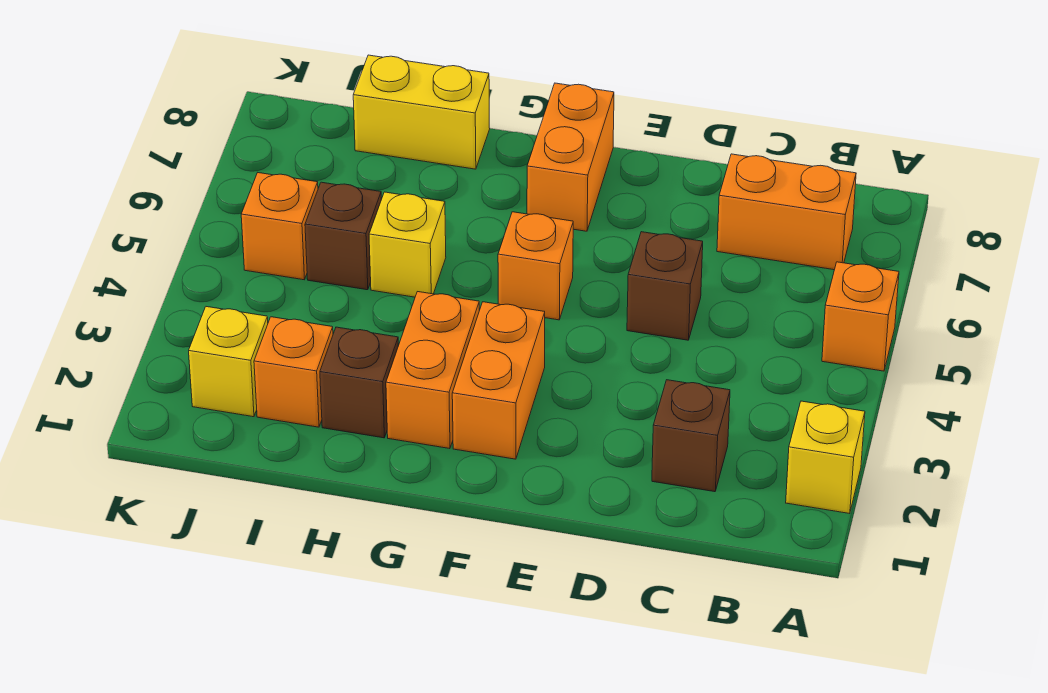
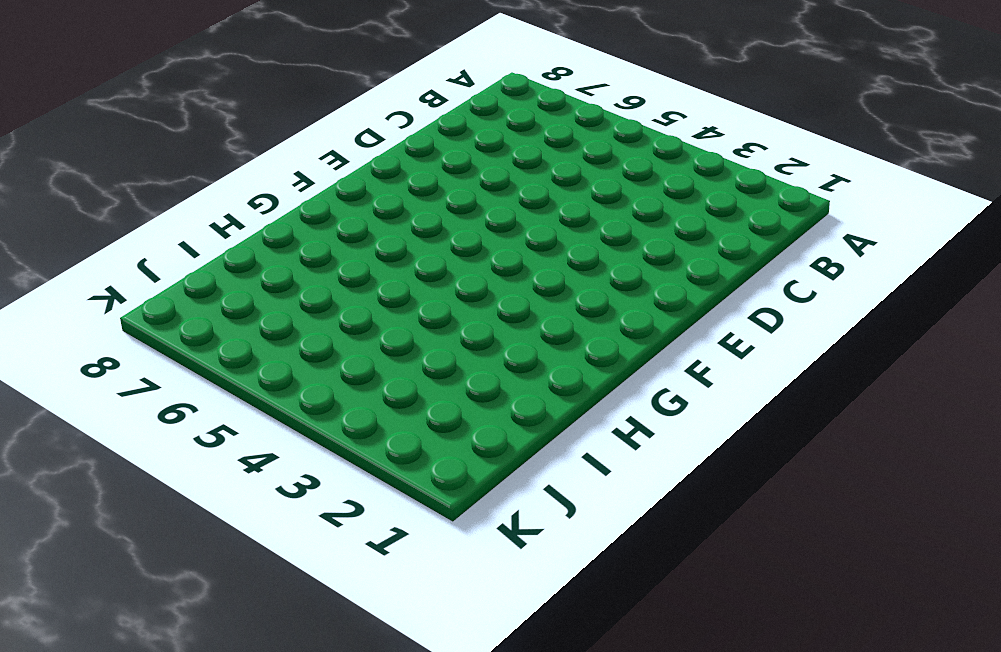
none -> yellow brick A2 level 1
none -> orange brick A5 level 1
none -> orange brick B7:C7 level 1

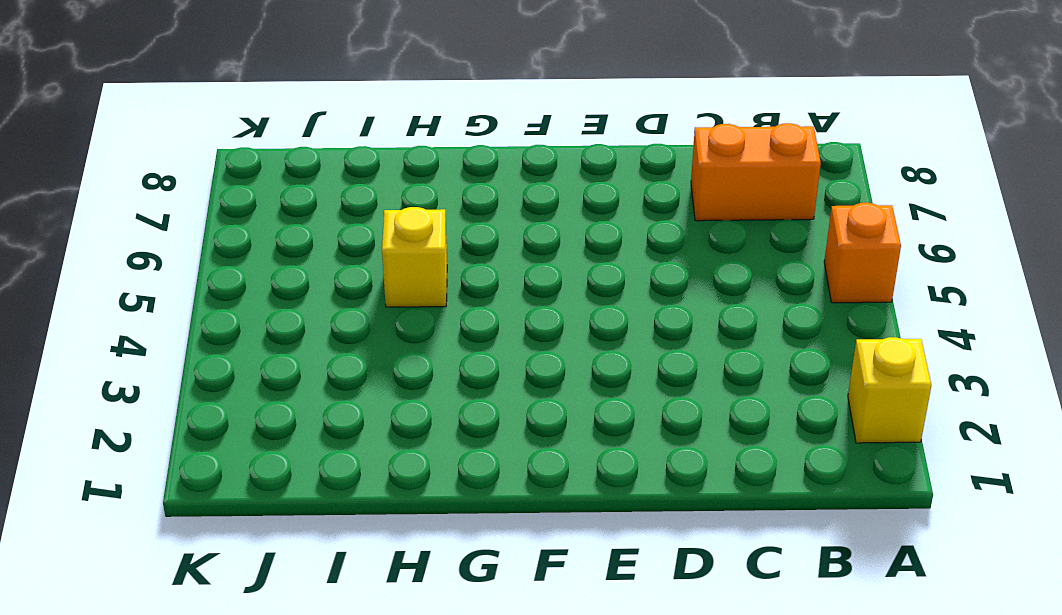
none -> brown brick C2 level 1
none -> brown brick D5 level 1
none -> orange brick F2:F3 level 1

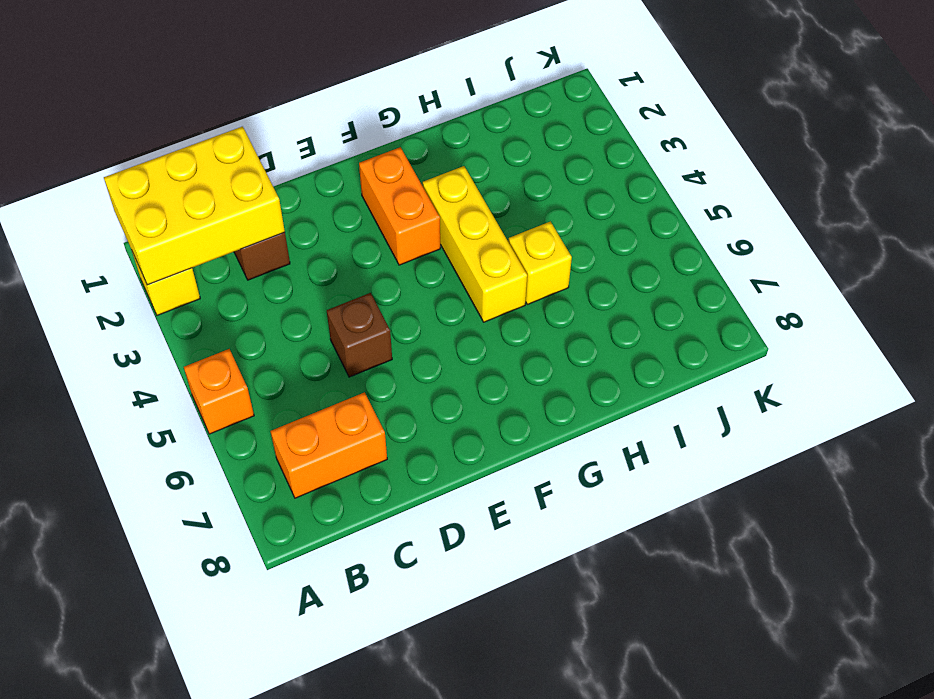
yellow brick A1:C2 level 2 -> none
yellow brick G3:G5 level 1 -> orange brick G2:G3 level 1
none -> orange brick F5 level 1
none -> orange brick F7:F8 level 1
none -> brown brick H2 level 1

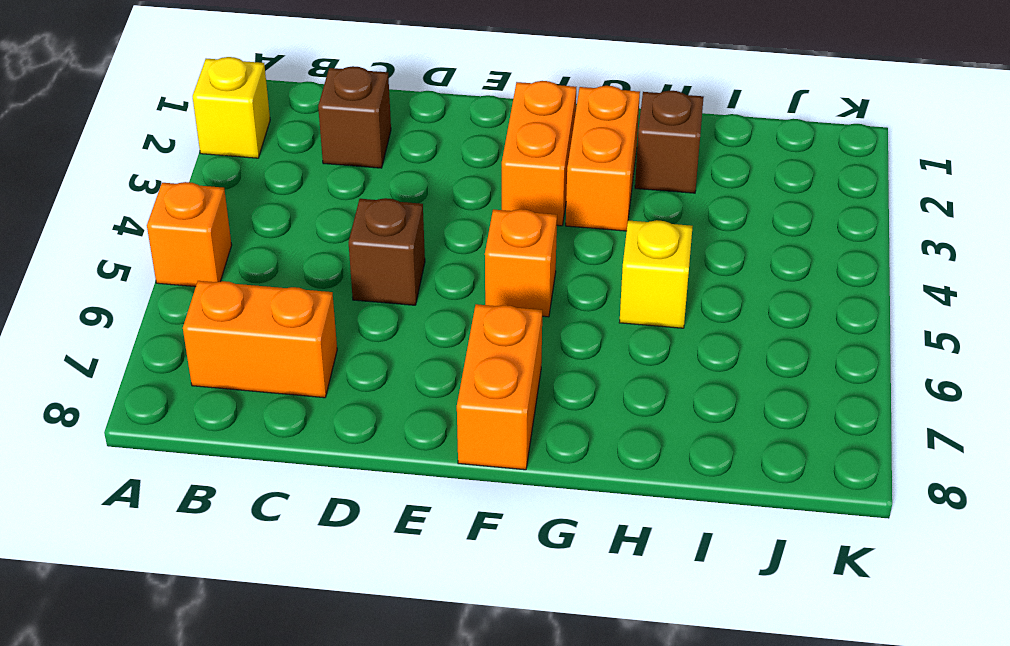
none -> yellow brick H8:I8 level 1
none -> orange brick I2 level 1
none -> brown brick I5 level 1

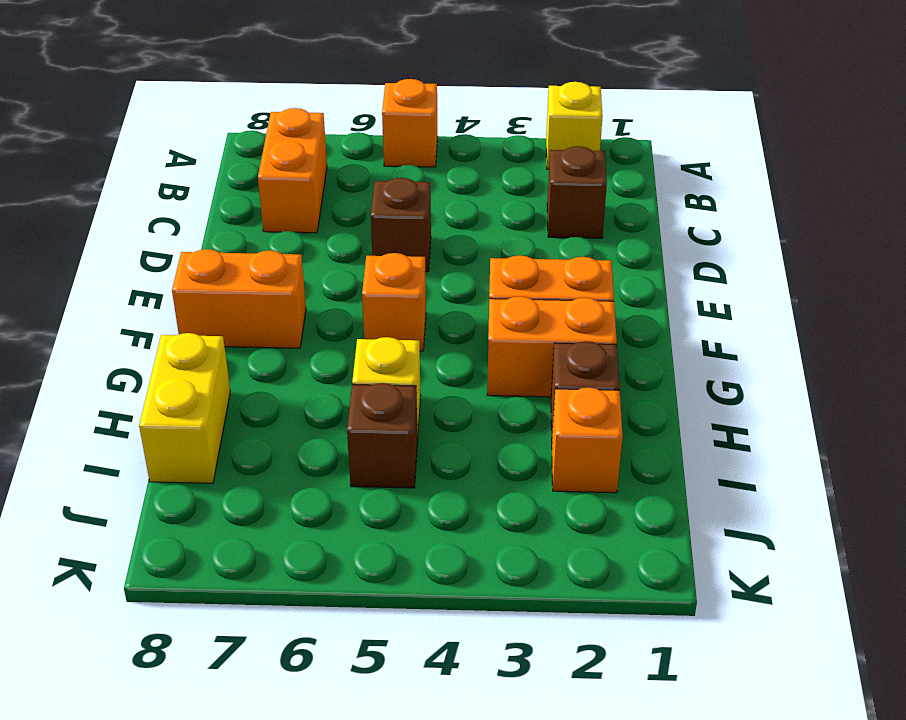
none -> yellow brick J2 level 1
none -> orange brick J5 level 1

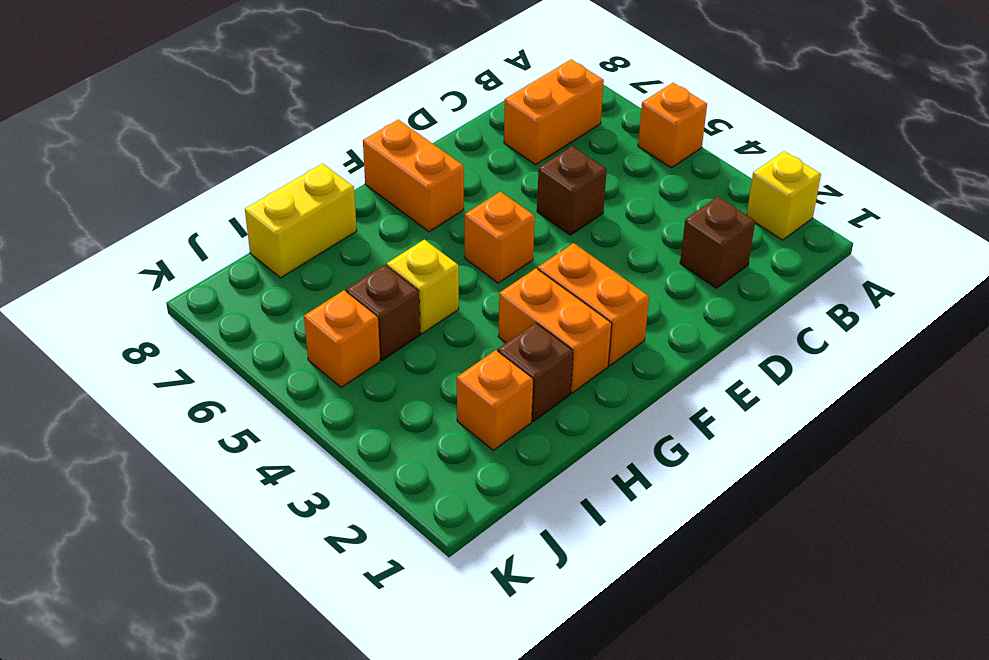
none -> yellow brick J2 level 1

